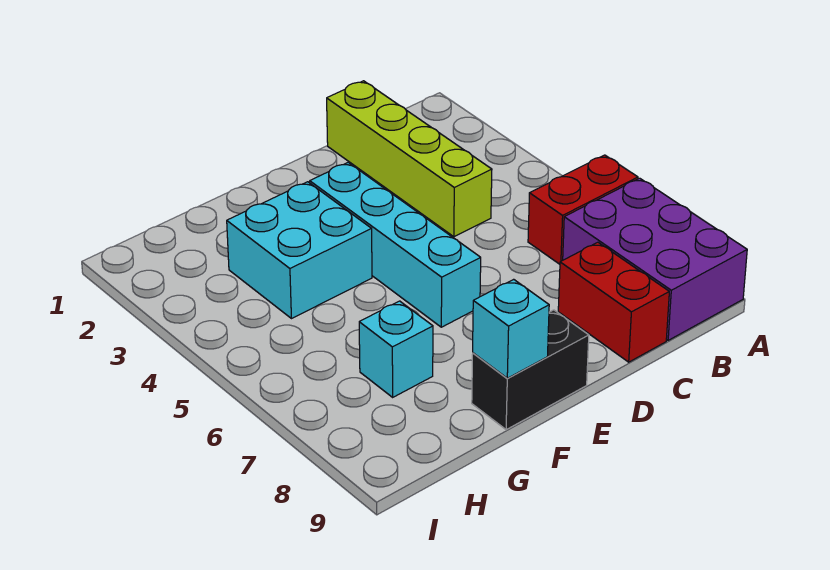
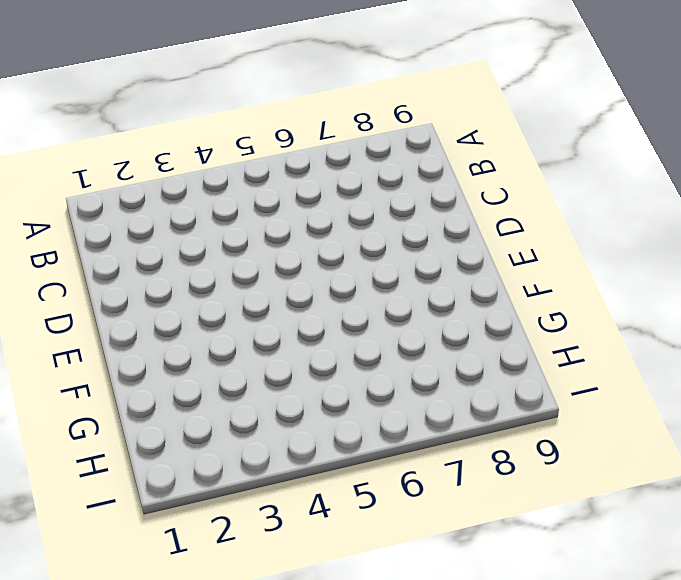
none -> red brick A6:B6 level 1
none -> purple brick A7:B9 level 1

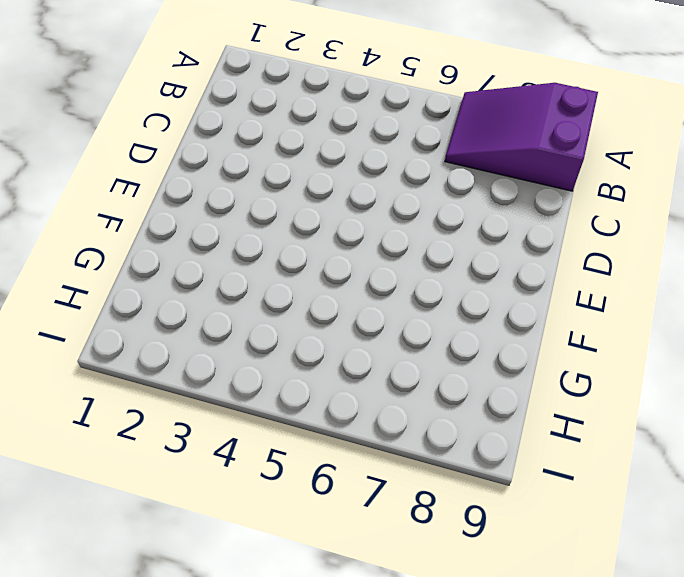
purple slope A7:B9 level 1 top 9 -> purple brick A7:B9 level 1
none -> red brick A6:B6 level 1
none -> lime brick C1:C4 level 1

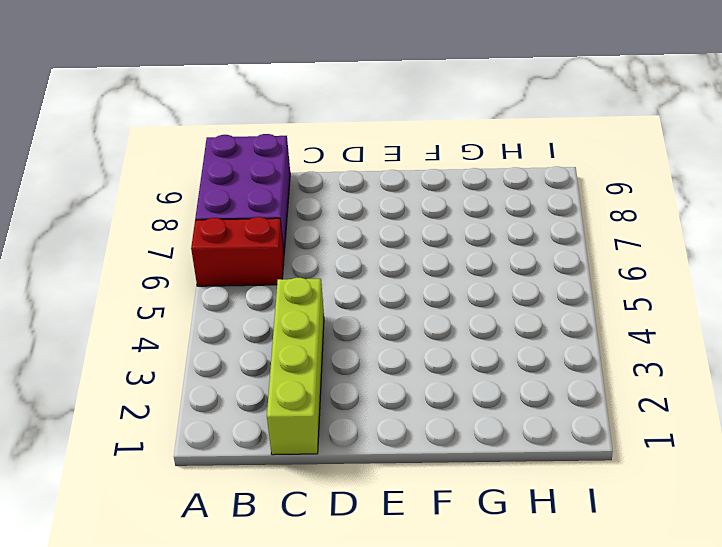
none -> red brick C8:C9 level 1
none -> cyan brick E3:E6 level 1

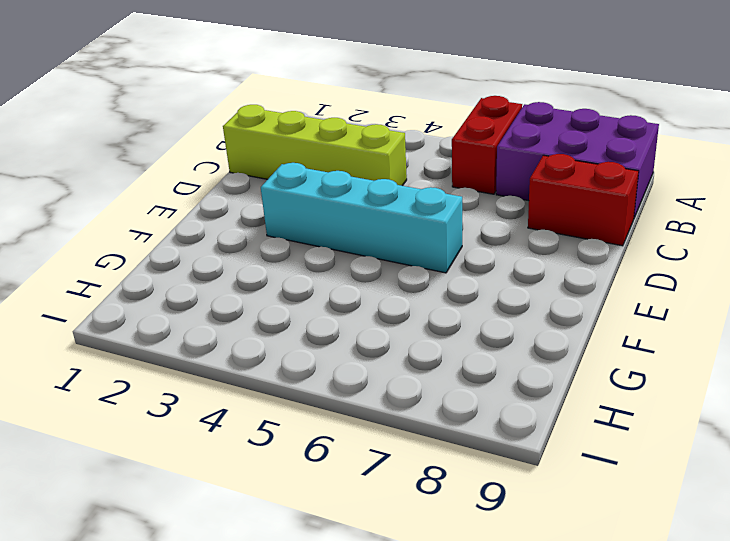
none -> black brick E9:F9 level 1
none -> cyan brick F3:G4 level 1

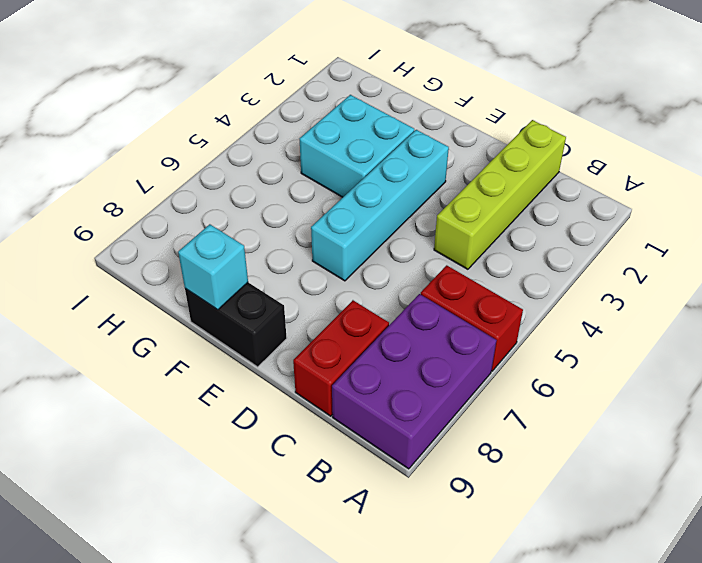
none -> cyan brick G7 level 1

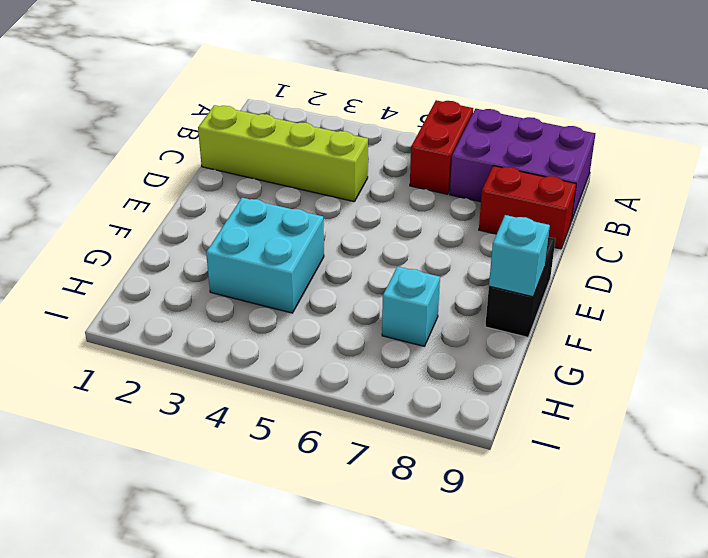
none -> cyan brick E3:E6 level 1

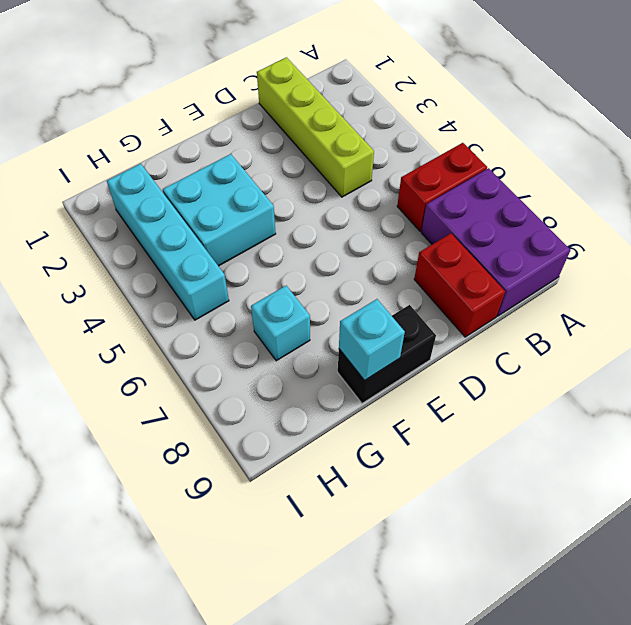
cyan brick H2:H5 level 1 -> cyan brick E3:E6 level 1

